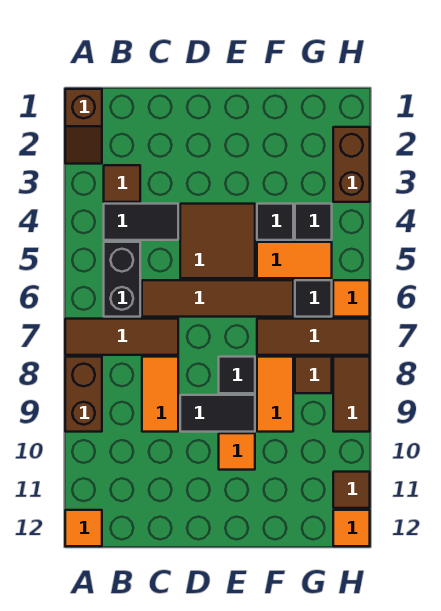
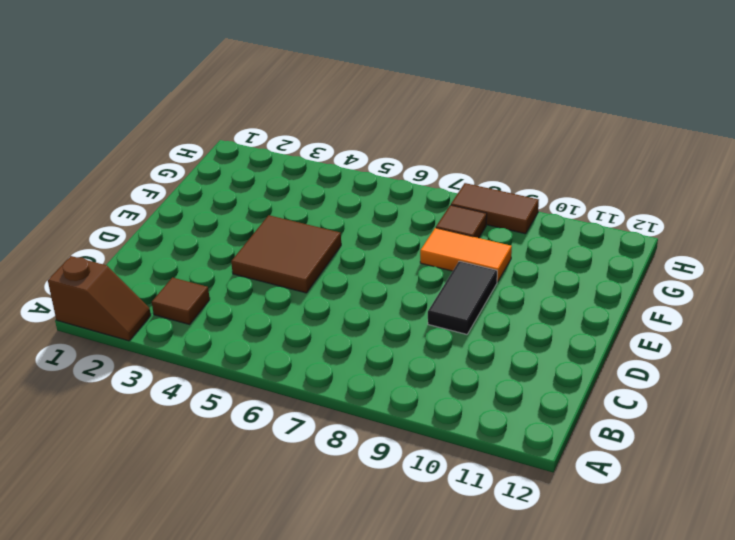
none -> brown tile A7:C7 level 1
none -> brown brick A8:A9 level 1
none -> orange tile A12 level 1

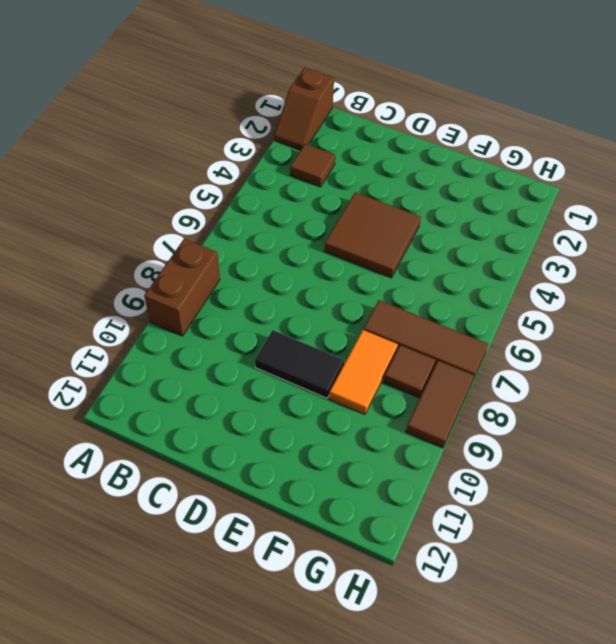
none -> brown tile A7:C7 level 1
none -> orange tile A12 level 1
none -> black tile B4:C4 level 1

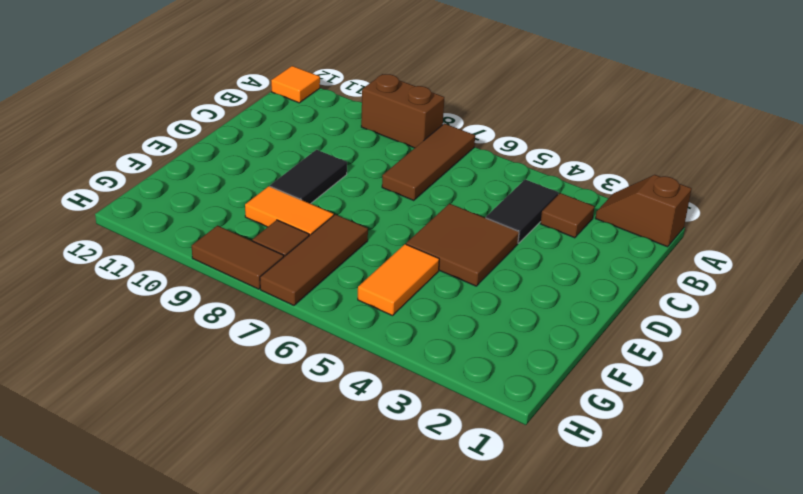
none -> black brick B5:B6 level 1
none -> brown tile C6:F6 level 1
none -> orange tile C8:C9 level 1

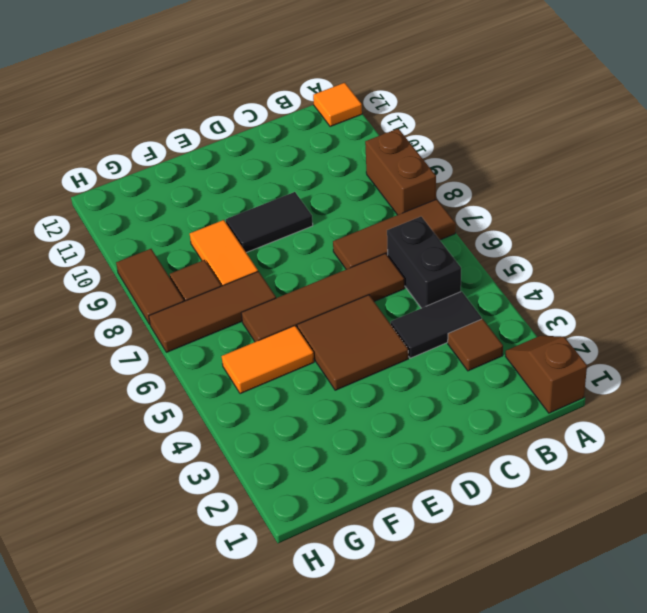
none -> orange tile C8:C9 level 1
none -> black tile E8 level 1
none -> orange tile E10 level 1

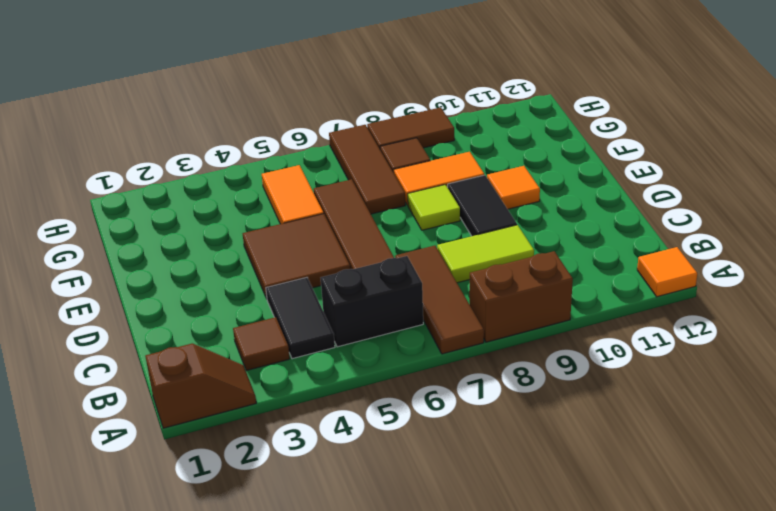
lime tile C8:C9 level 1 -> orange tile C8:C9 level 1
lime tile E8 level 1 -> black tile E8 level 1
none -> black tile F4 level 1
none -> black tile G4 level 1
none -> black tile G6 level 1

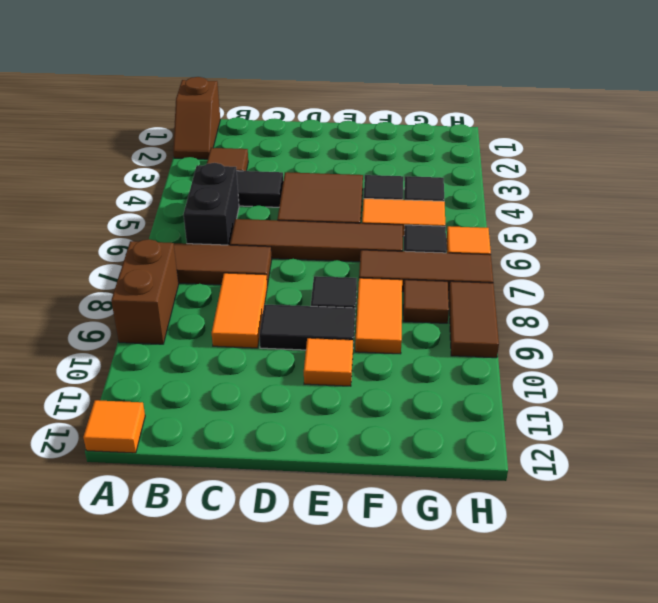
none -> brown brick H2:H3 level 1
none -> brown tile H11 level 1
none -> orange tile H12 level 1

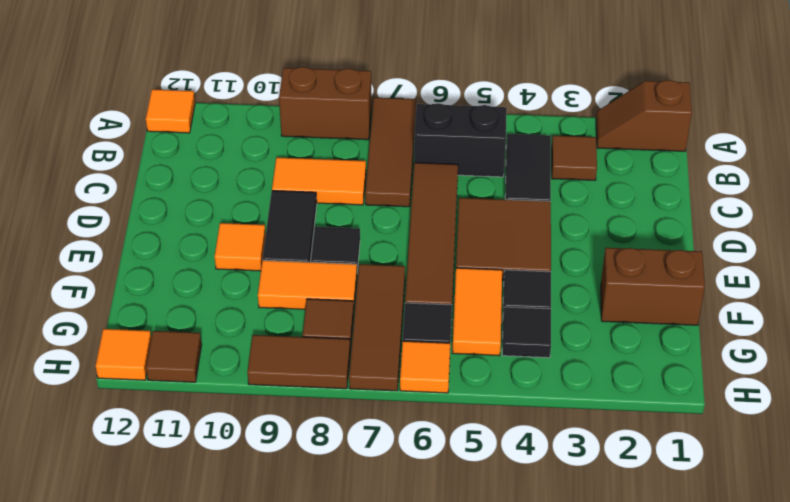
brown brick F1:F2 level 1 -> brown brick H2:H3 level 1

